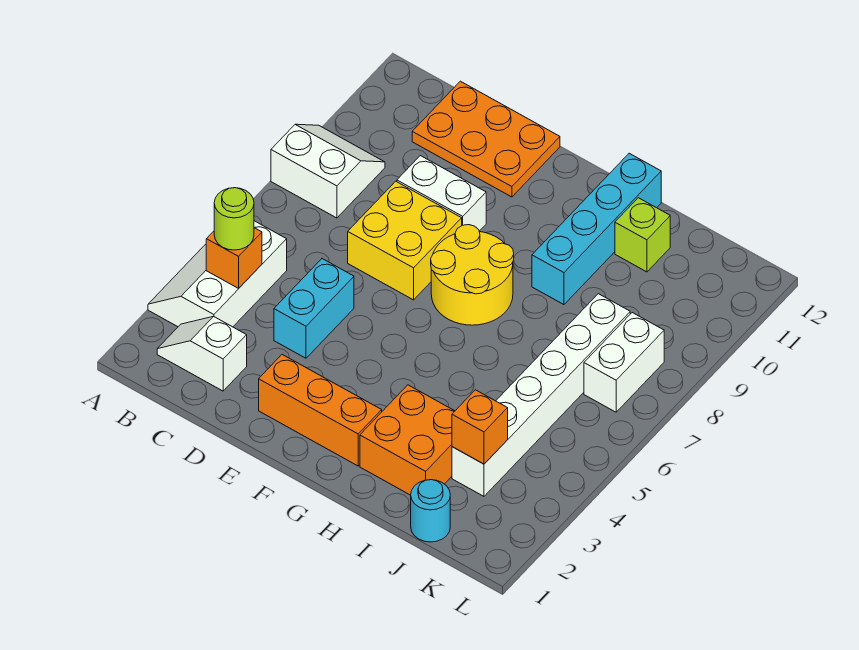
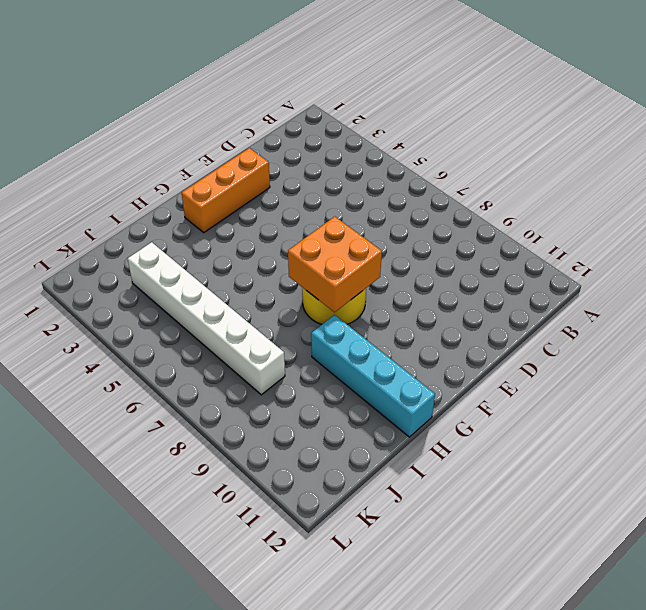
orange brick F7:G8 level 2 -> orange brick H2:I3 level 1
none -> white slope A3:B5 level 1 top B
none -> white slope A8:B9 level 1 top 8
none -> white slope B2:C2 level 1 top C

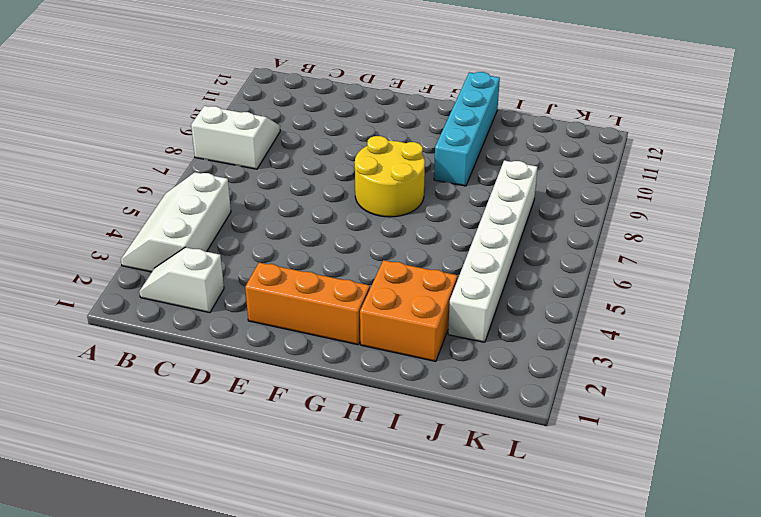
none -> orange plate C11:E12 level 1
none -> cyan brick D4:D5 level 1
none -> yellow brick D7:E8 level 1

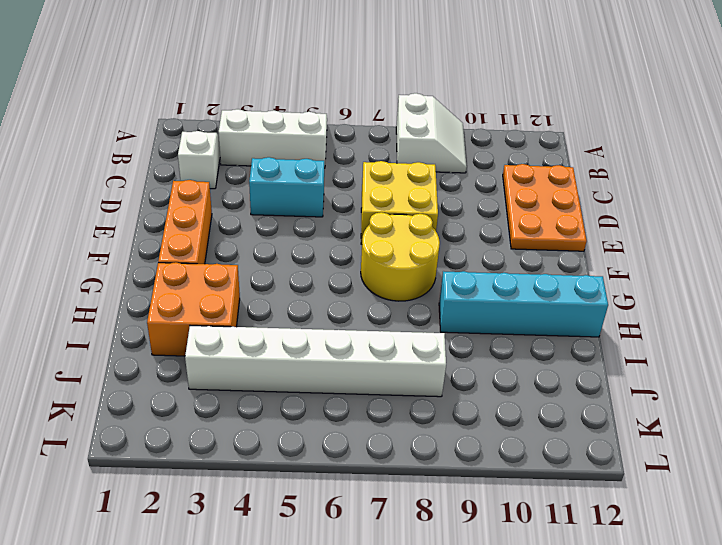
none -> white brick D9:E9 level 1
none -> lime brick I11 level 1
none -> cyan round brick J1 level 1

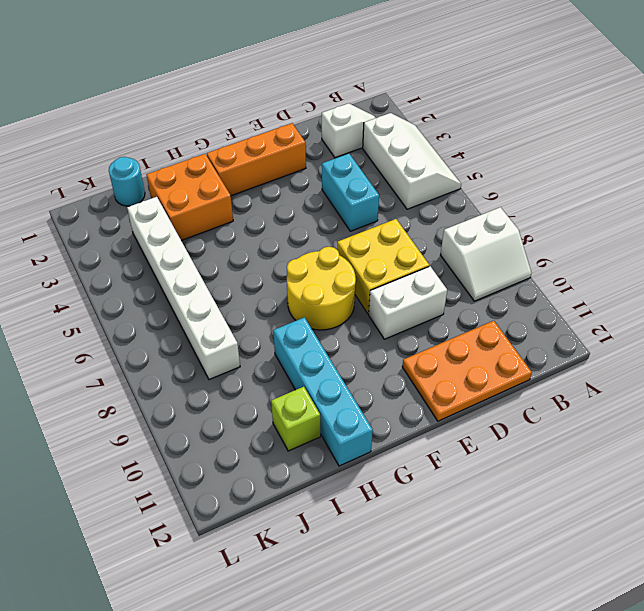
none -> white brick K7:K8 level 1
none -> orange brick B4 level 2
none -> orange brick J3 level 2

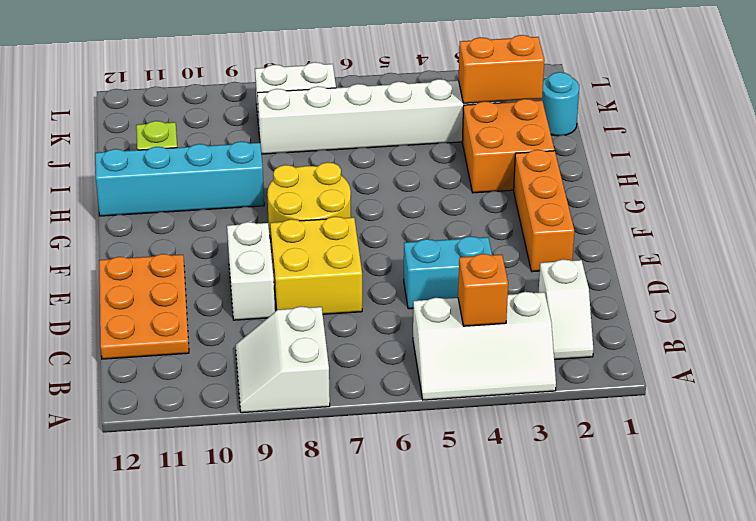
orange brick J2:J3 level 2 -> orange brick J3 level 2
none -> lime round brick B4 level 3

